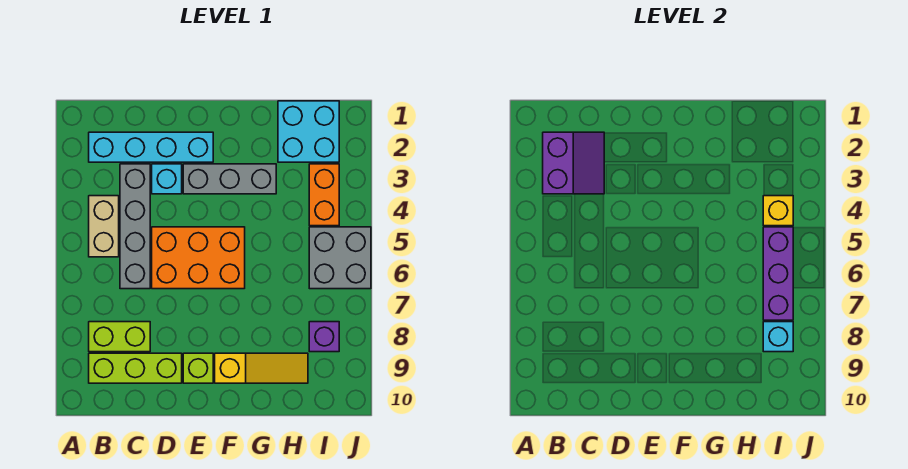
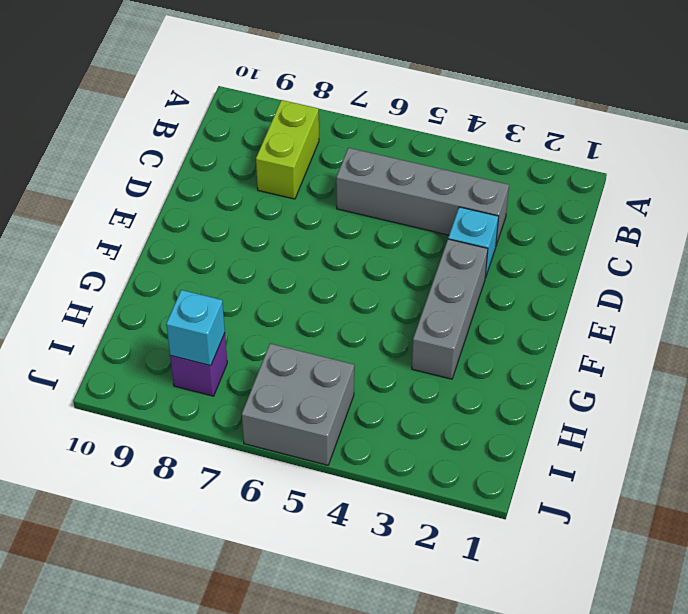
none -> cyan brick B2:E2 level 1
none -> tan brick B4:B5 level 1
none -> lime brick B9:D9 level 1

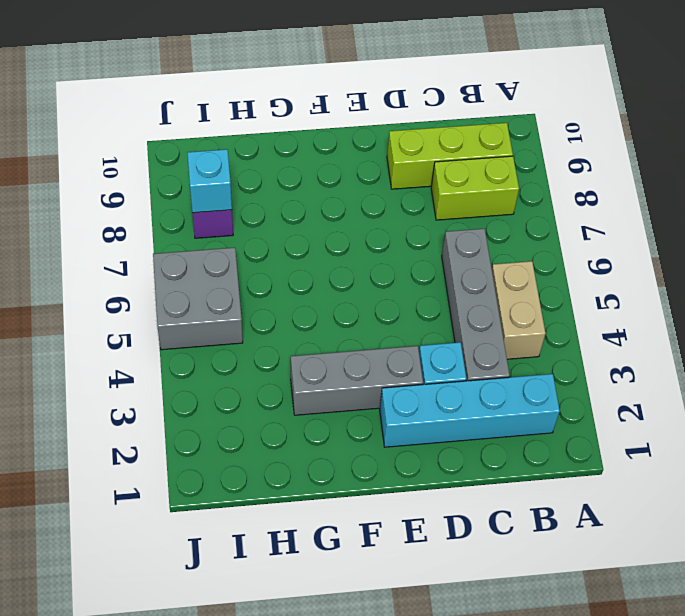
none -> orange brick D5:F6 level 1
none -> lime brick E9 level 1
none -> yellow slope F9:H9 level 1 top F

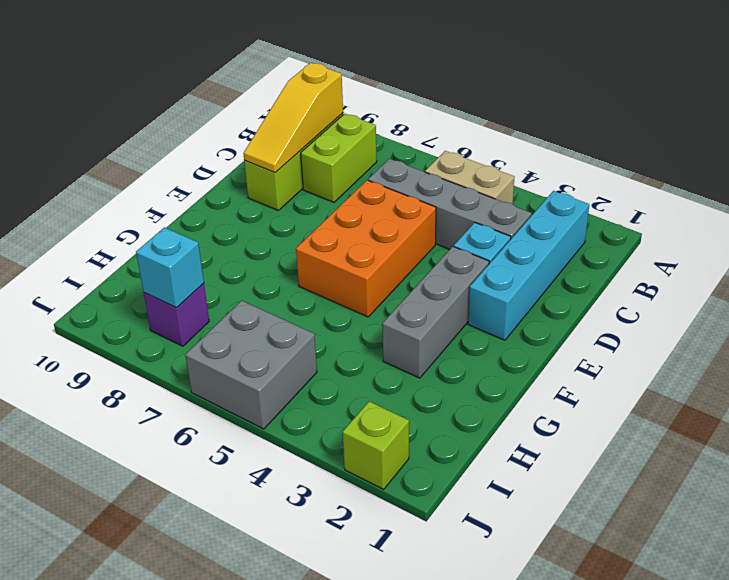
yellow slope B9:D9 level 2 top B -> yellow slope F9:H9 level 1 top F
lime brick J2 level 1 -> lime brick E9 level 1
none -> cyan brick H1:I2 level 1
none -> orange brick I3:I4 level 1
none -> purple slope B2:C3 level 2 top B

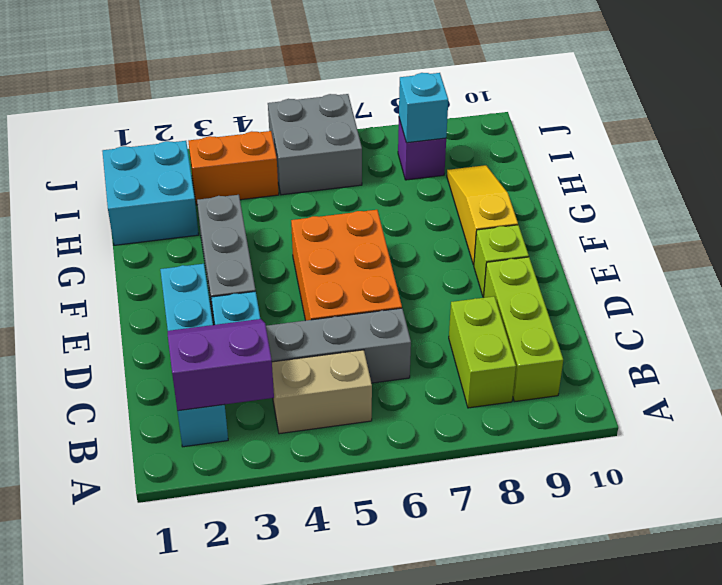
none -> yellow brick I4 level 2
none -> purple brick I5:I7 level 2

